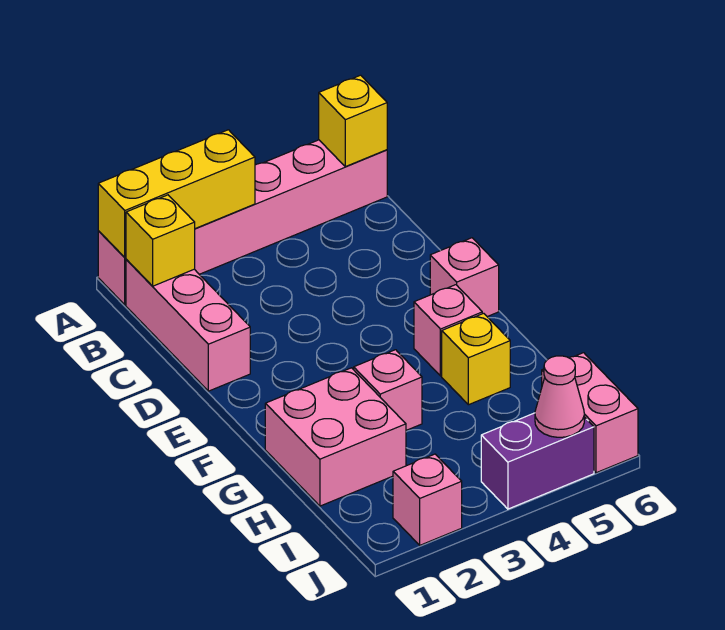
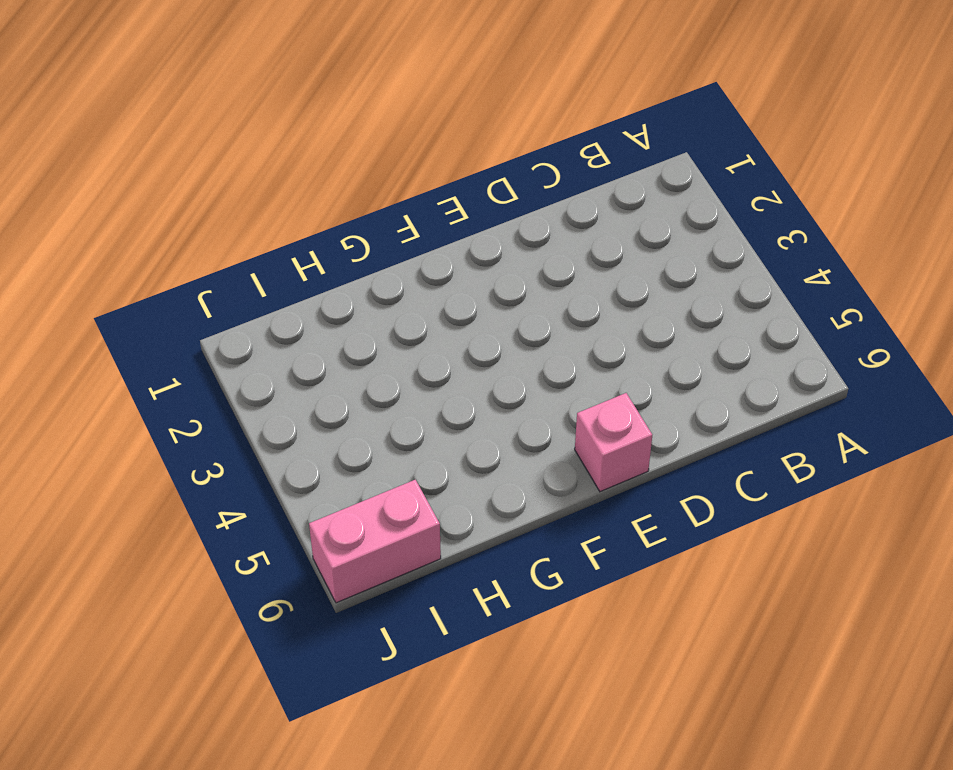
none -> pink brick A1:A6 level 1
none -> pink brick B1:D1 level 1
none -> pink brick F5 level 1

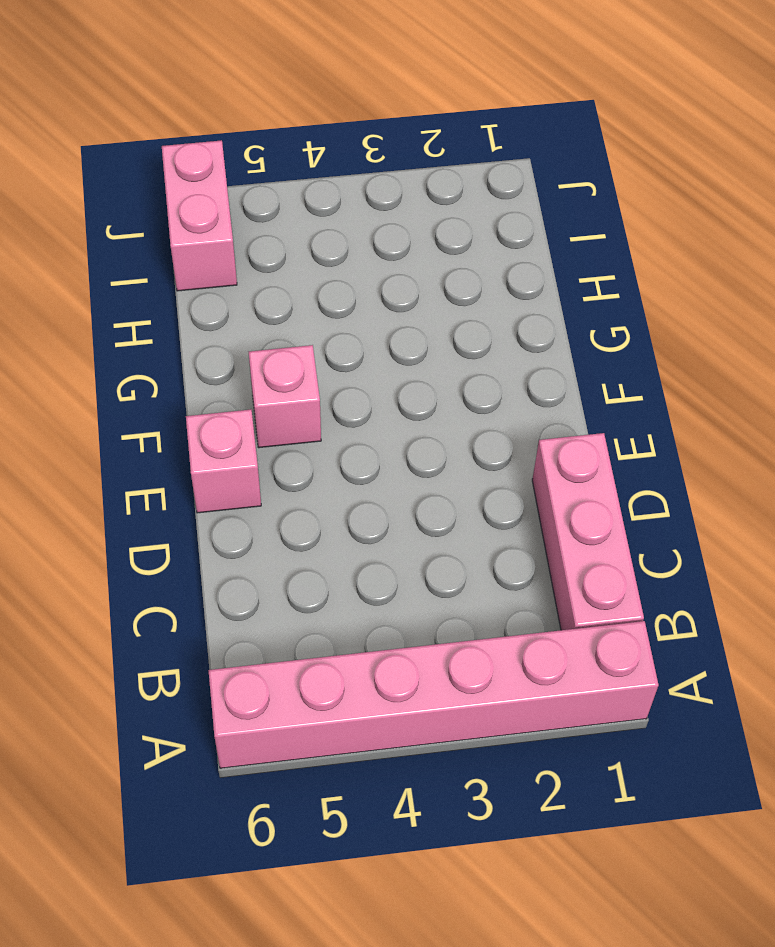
none -> pink brick G1:H2 level 1
none -> pink brick G3 level 1
none -> yellow brick G5 level 1

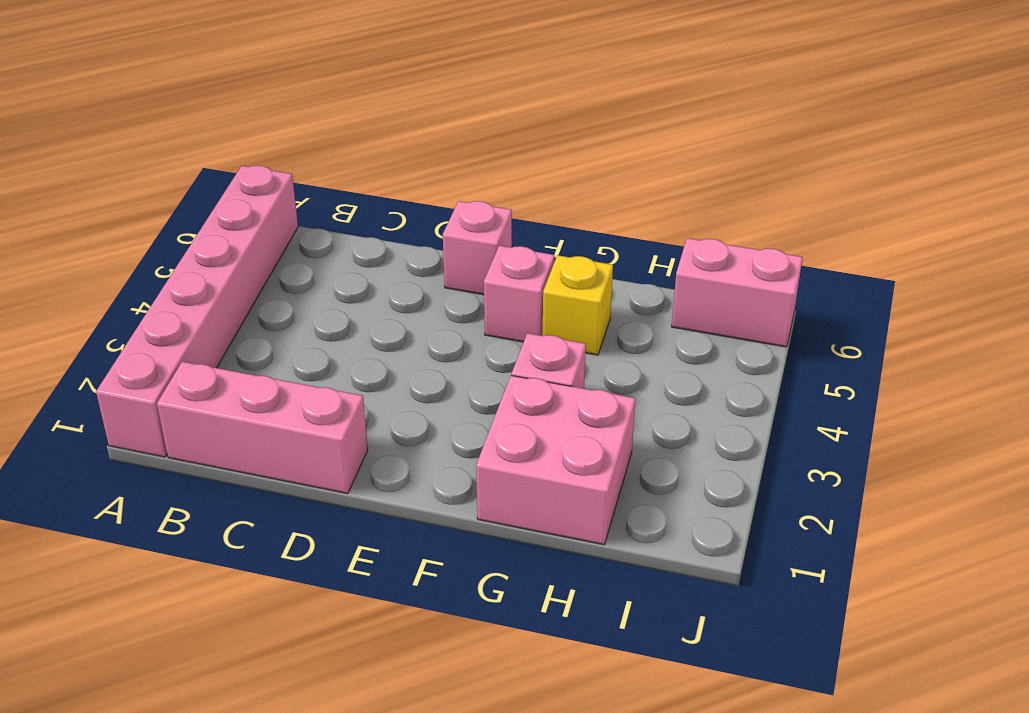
none -> pink brick J2 level 1
none -> purple brick J4:J5 level 1
none -> yellow brick A1:A3 level 2

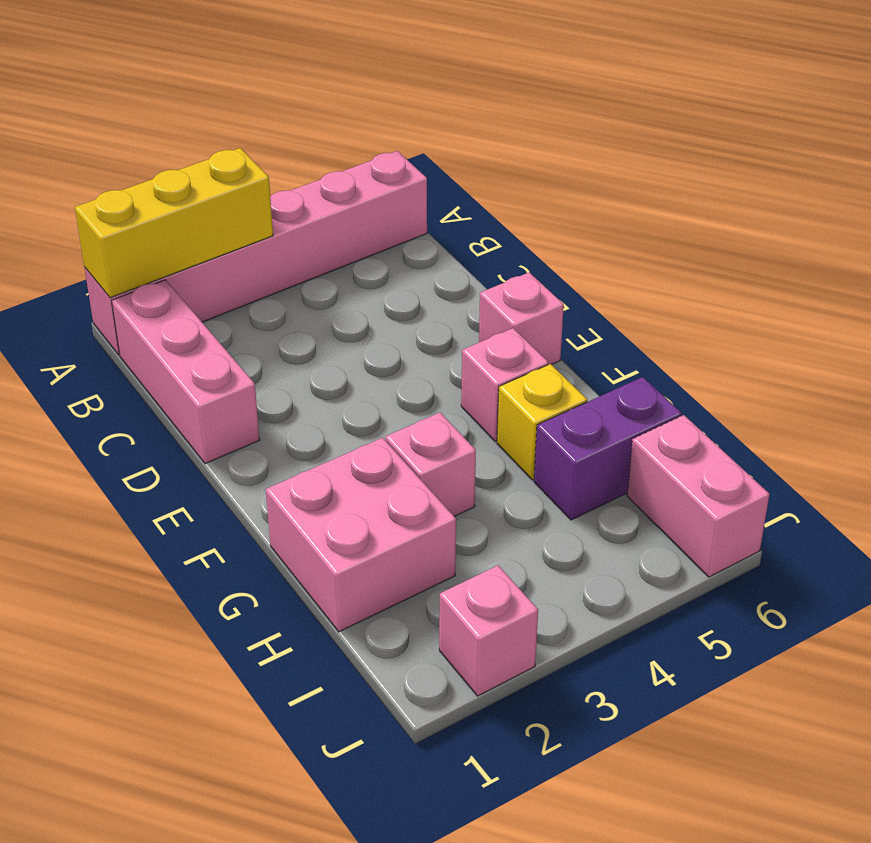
purple brick H5:H6 level 1 -> purple brick J4:J5 level 1
none -> yellow brick A6 level 2
none -> yellow brick B1 level 2
none -> pink cone J5 level 2

